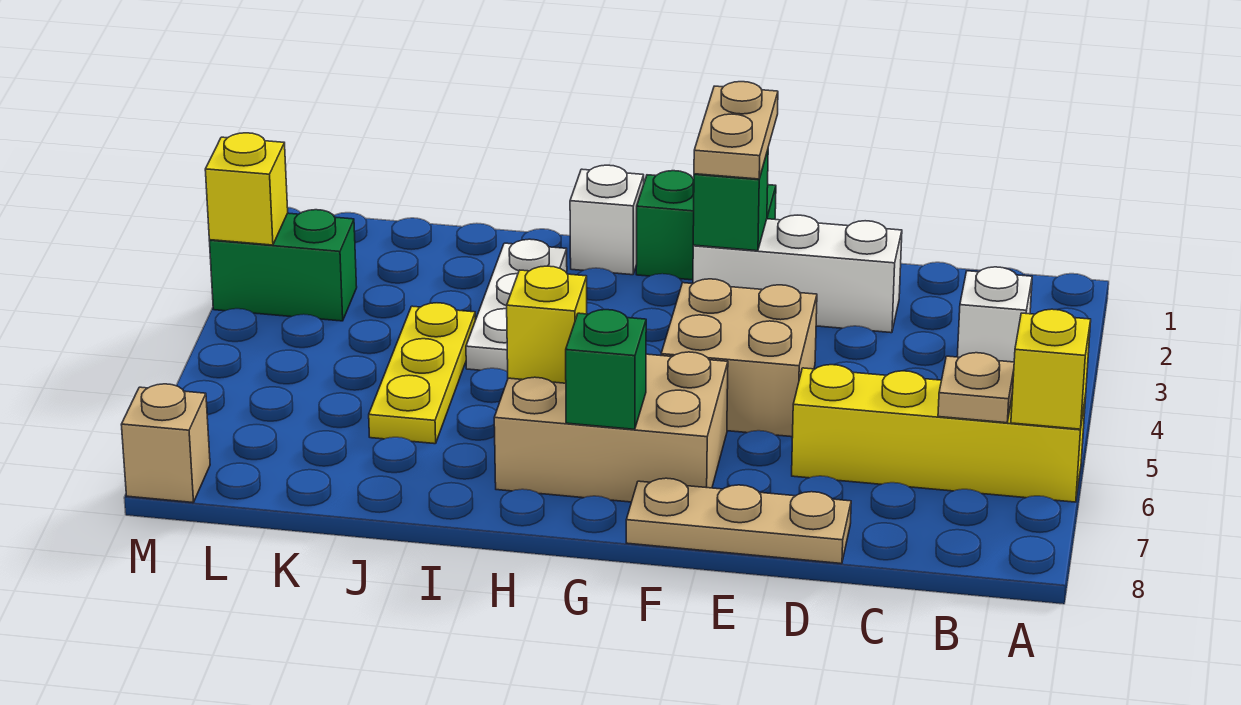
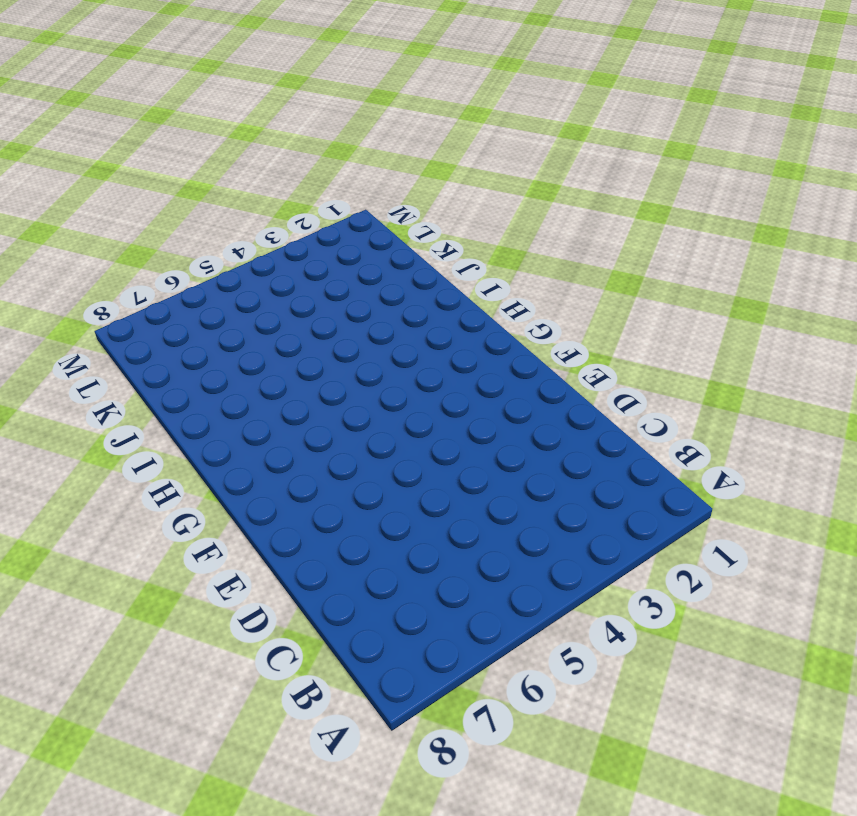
none -> yellow brick A6:D6 level 1
none -> white brick B3 level 1
none -> white brick D2:F2 level 1

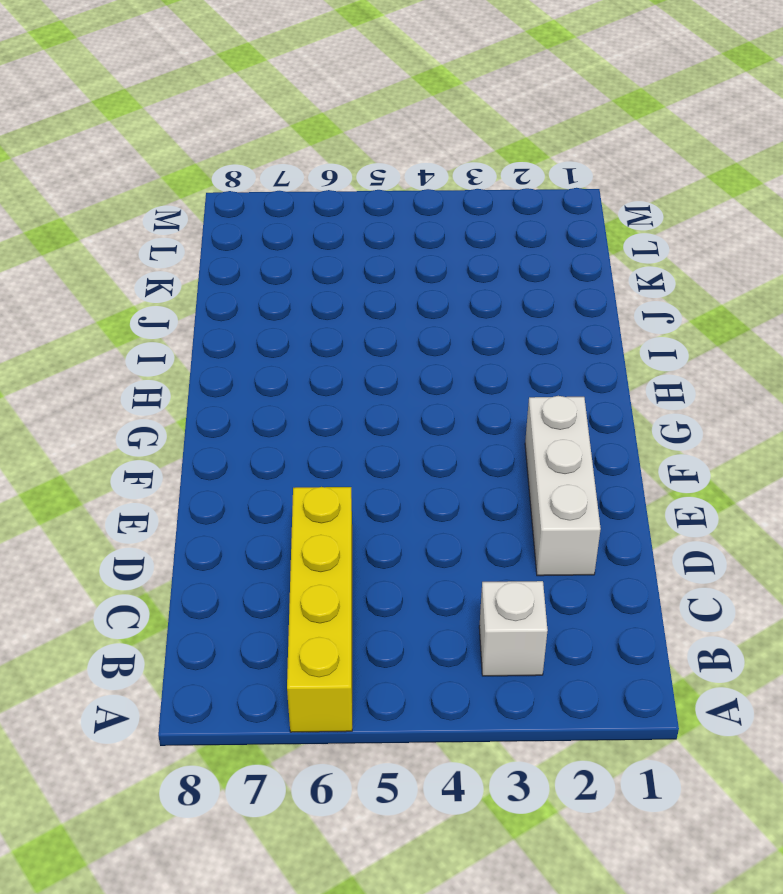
none -> tan plate D8:F8 level 1
none -> tan brick E4:F5 level 1
none -> green brick F1:G1 level 1

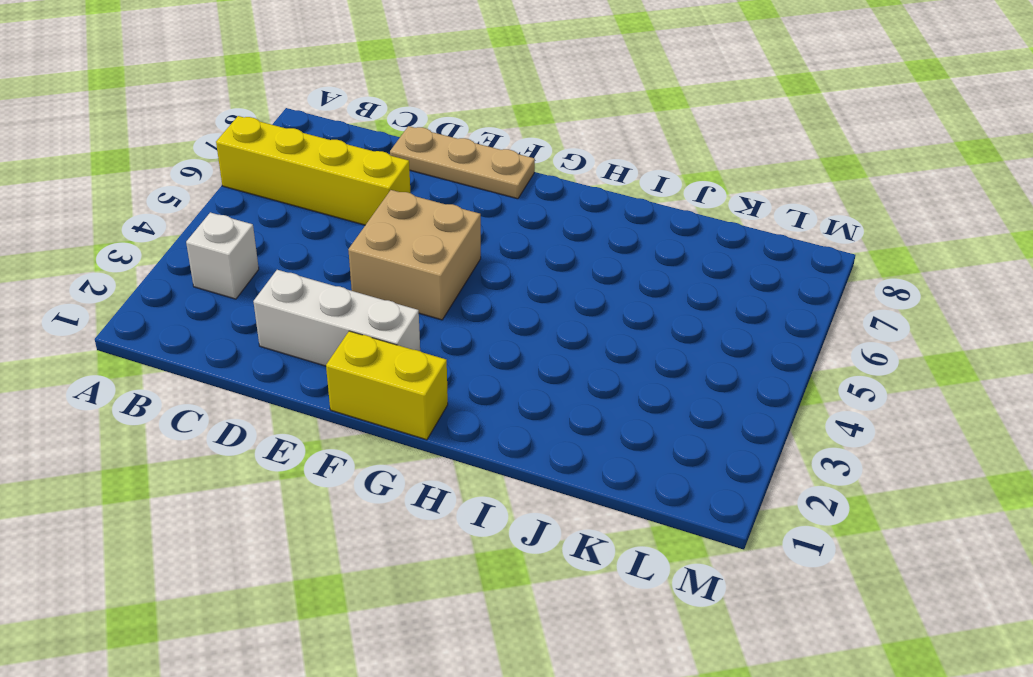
yellow brick F1:G1 level 1 -> green brick F1:G1 level 1
none -> tan brick F6:H7 level 1
none -> white brick H1 level 1
none -> white plate I2:I4 level 1

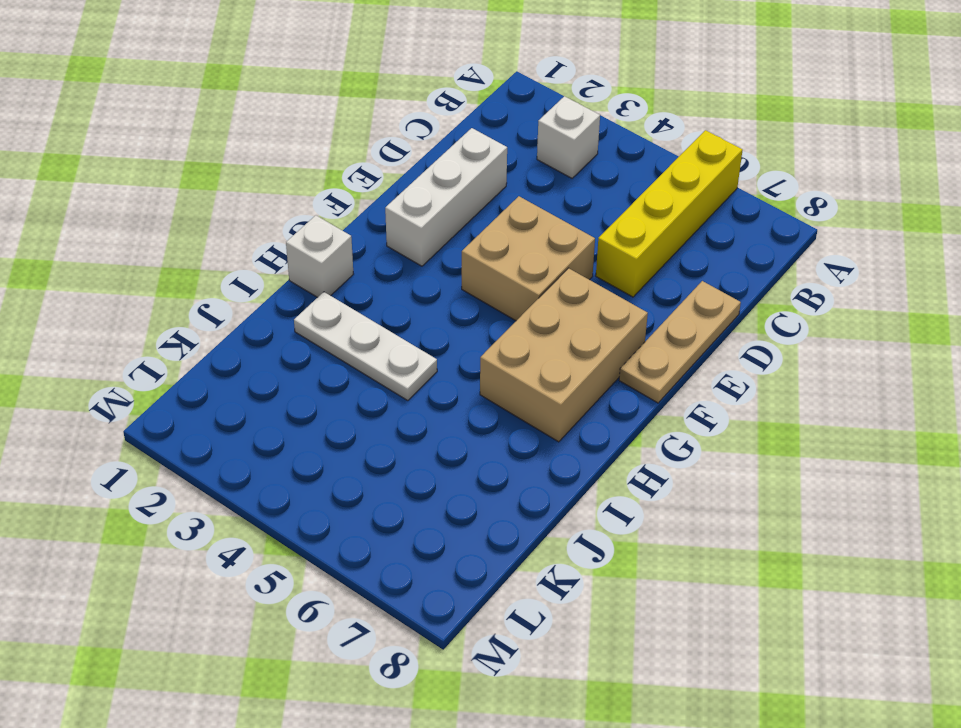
none -> green brick F1:G1 level 1
none -> yellow plate J4:J6 level 1
none -> green brick L3:M3 level 1

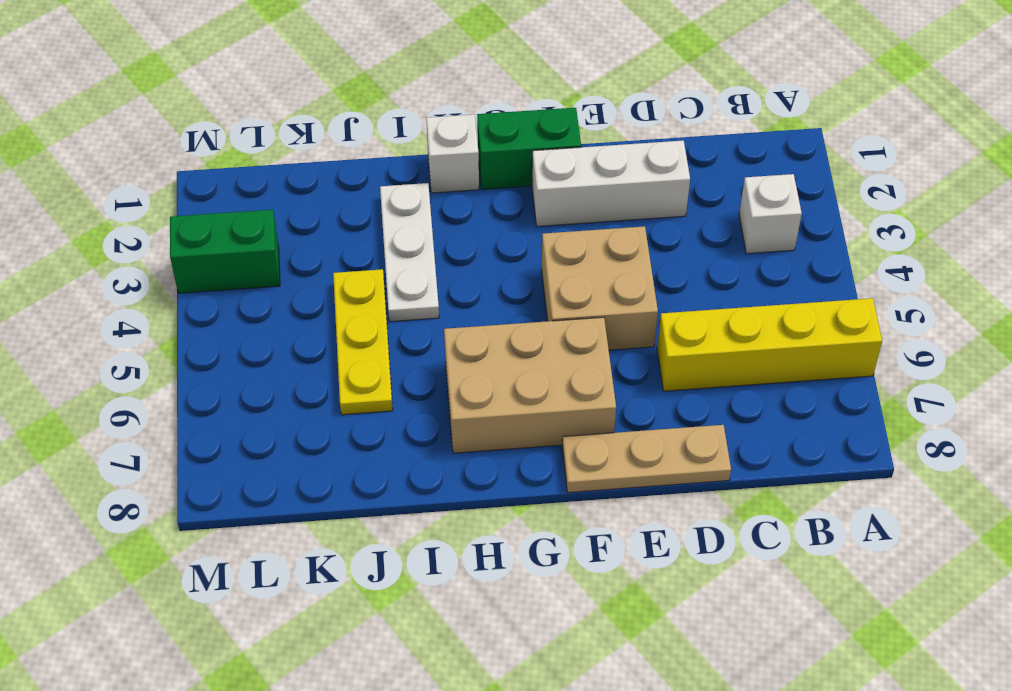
none -> tan brick M8 level 1
none -> yellow brick A6 level 2
none -> tan plate B6 level 2

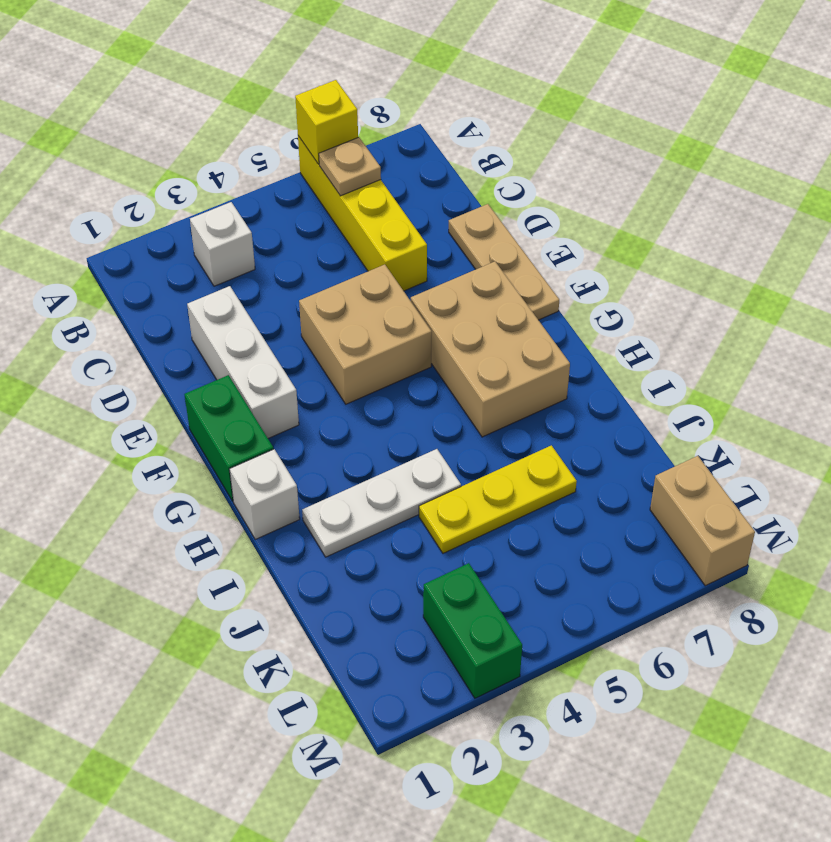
tan brick L8:M8 level 1 -> tan brick M8 level 1
none -> green brick F2 level 2
none -> green brick G7 level 2
none -> yellow brick H6 level 2

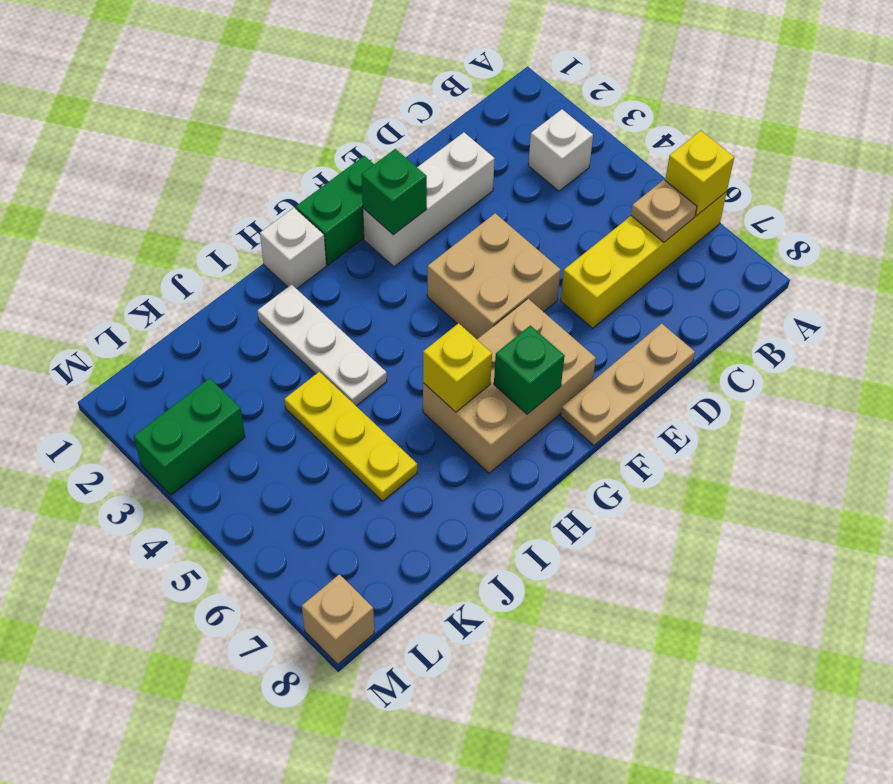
none -> yellow brick M3 level 2
none -> tan plate F1:F2 level 3

